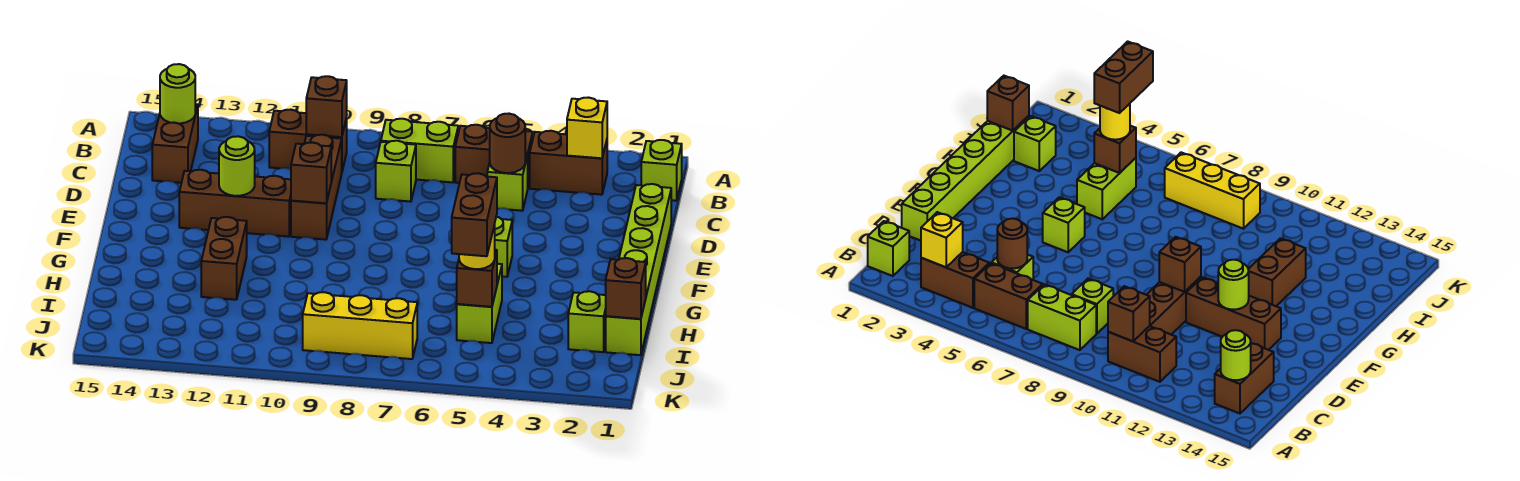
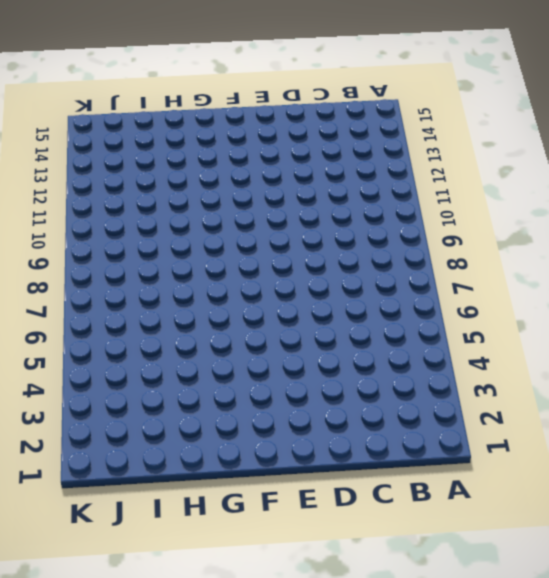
none -> lime brick B1 level 1
none -> brown brick B3:B4 level 1
none -> brown brick B5:B6 level 1

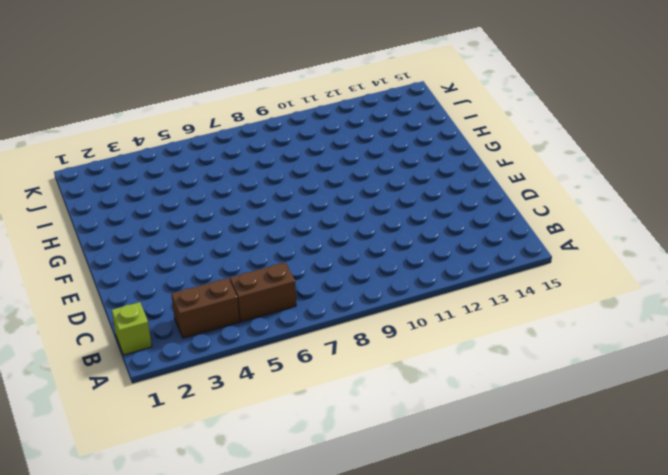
none -> lime brick B7:B8 level 1
none -> brown brick B10:B11 level 1
none -> brown brick B14:C14 level 1

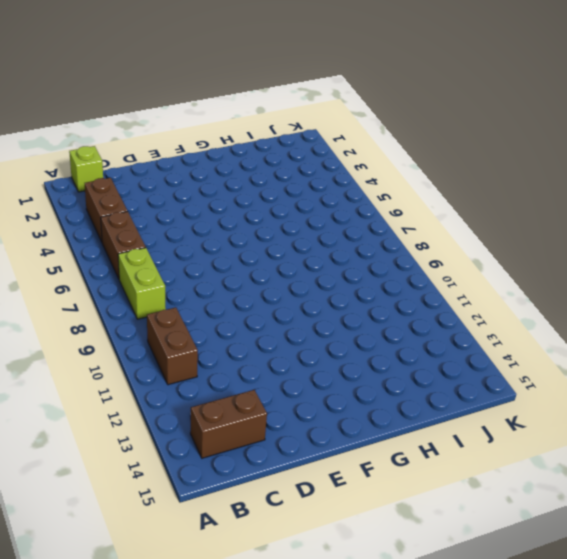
none -> lime brick C5 level 1
none -> lime brick C8 level 1
none -> brown brick C10:E10 level 1

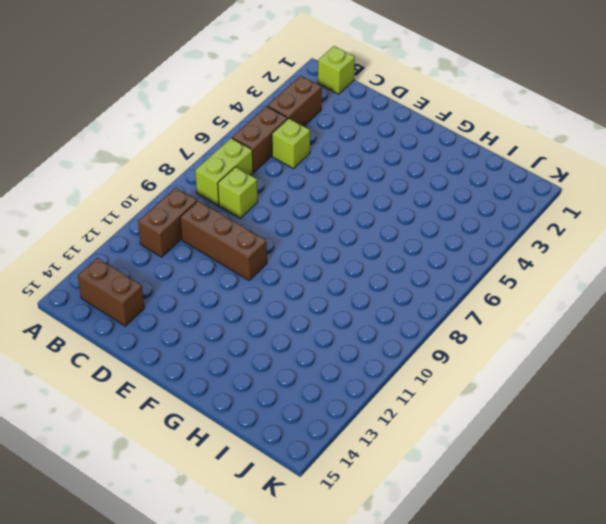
none -> lime brick D1:I1 level 1
none -> brown brick E11:E13 level 1
none -> lime brick F5 level 1

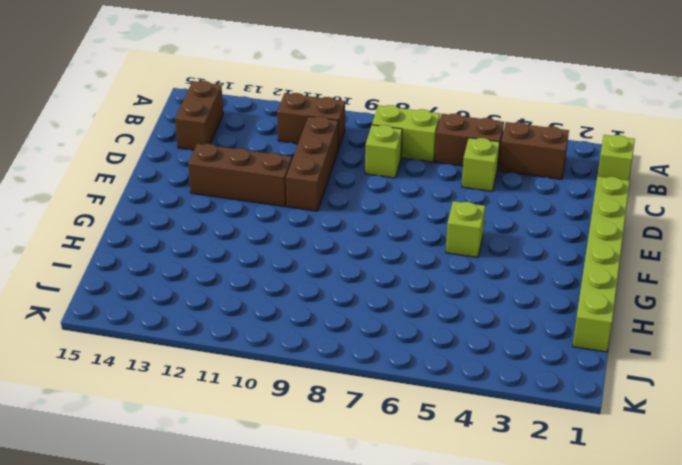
none -> brown brick G12:H12 level 1
none -> lime brick H5:I5 level 1
none -> lime brick I2 level 1

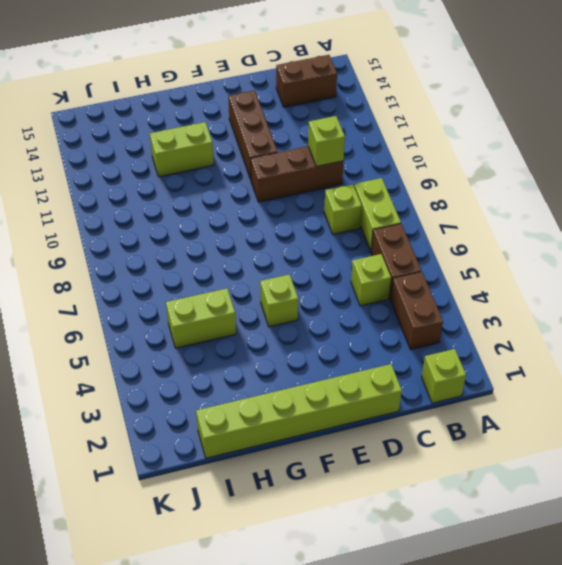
lime brick C10 level 2 -> lime brick I2 level 1
lime brick G12:H12 level 1 -> brown brick G12:H12 level 1
none -> brown brick B10:B11 level 1
none -> yellow brick J7:J9 level 1
none -> yellow brick B3 level 2

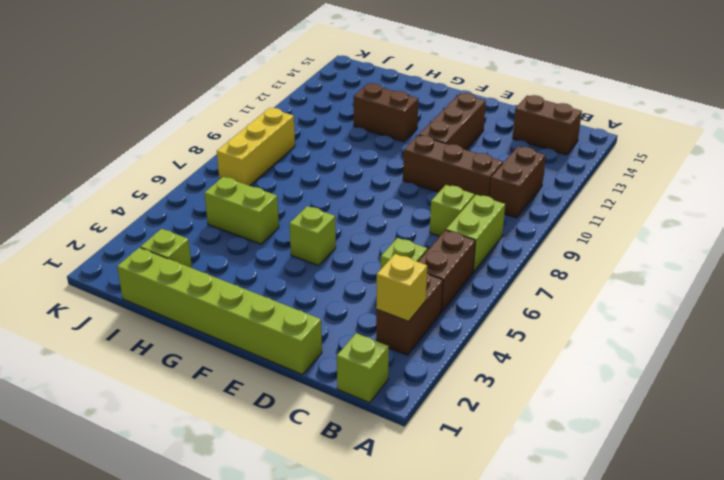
none -> brown brick B10 level 2
none -> lime round brick B14 level 2
none -> brown round brick C5 level 2

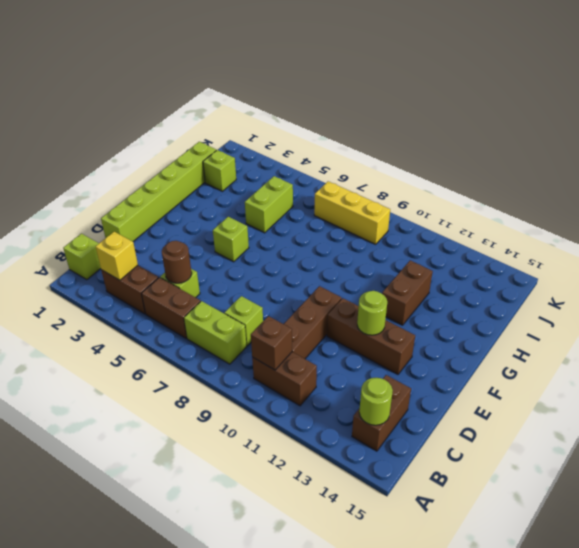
none -> brown brick E10 level 2
none -> brown brick I1 level 2
none -> brown brick I5 level 2

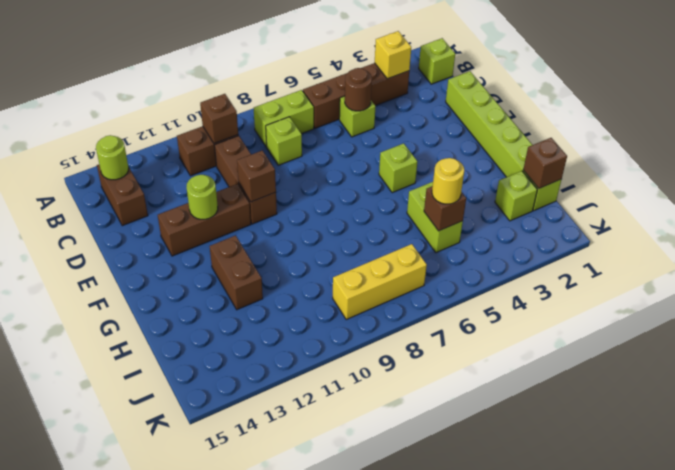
none -> brown brick I5:J5 level 4

